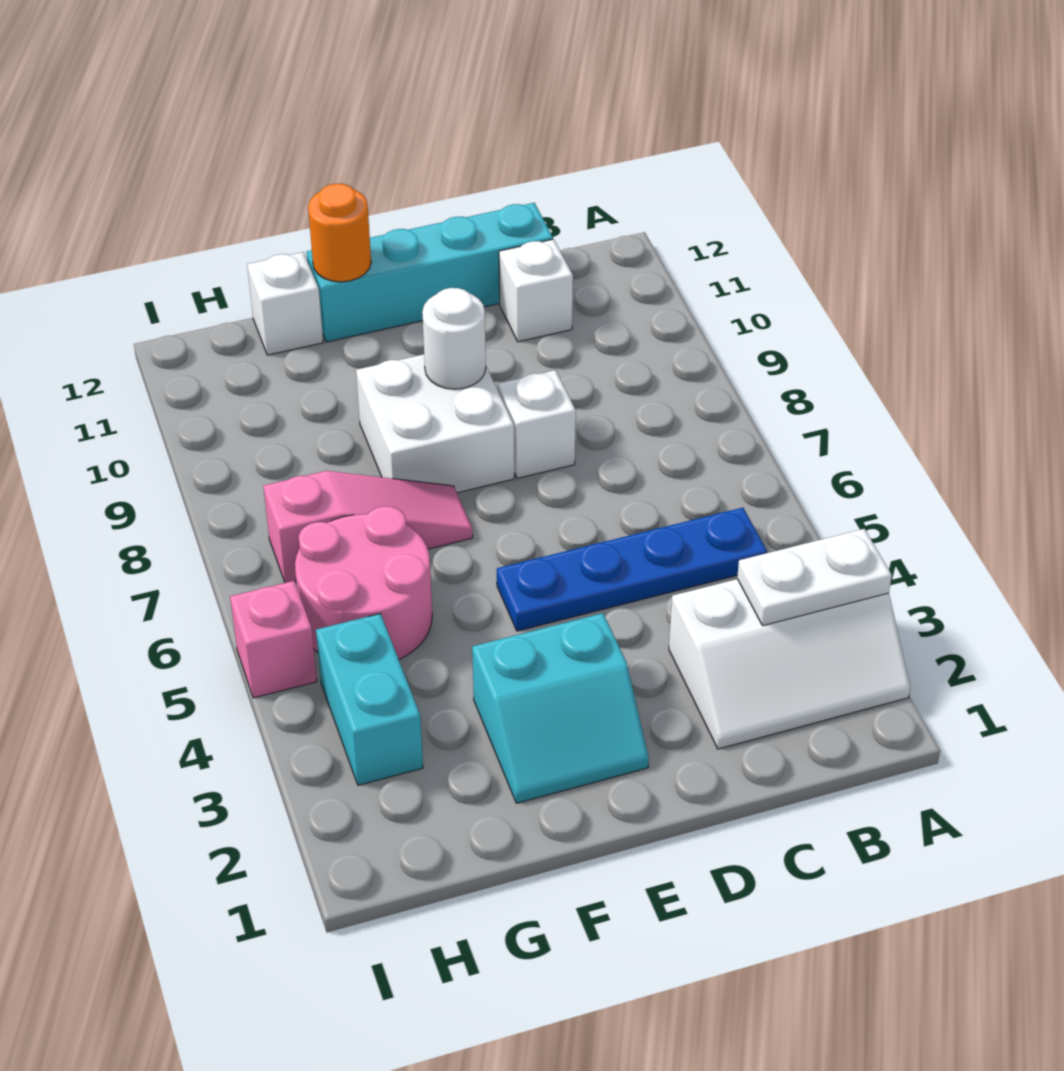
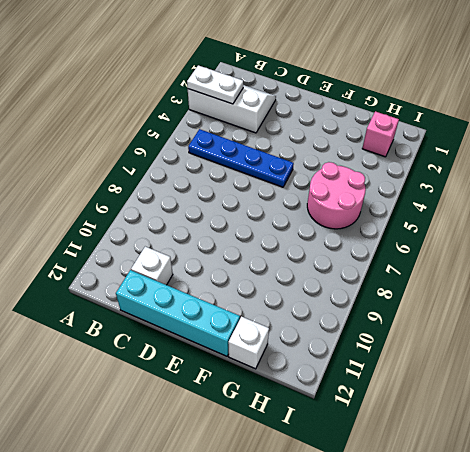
pink brick H2 level 1 -> pink brick I5 level 1
none -> white brick D8 level 1
none -> cyan slope E2:F3 level 1 top 3
none -> white brick E8:F9 level 1

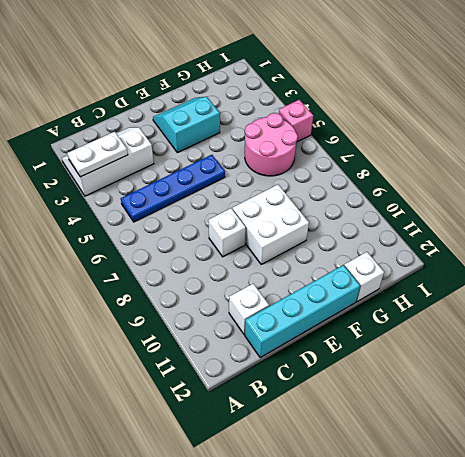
none -> pink slope F7:H7 level 1 top H
none -> cyan brick H3:H4 level 1
none -> white round brick E9 level 2

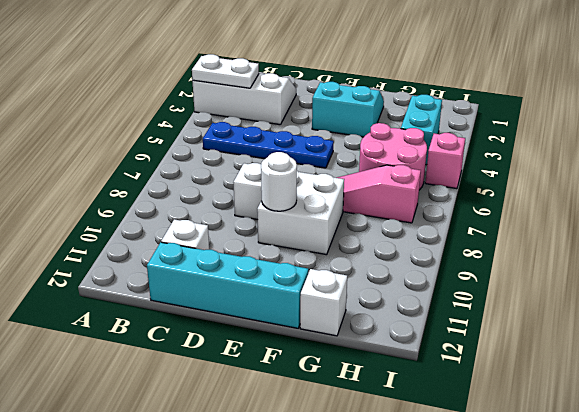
none -> orange round brick F12 level 2

